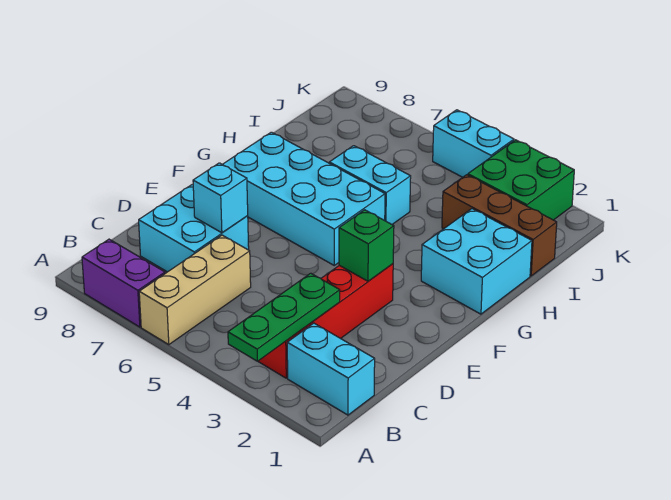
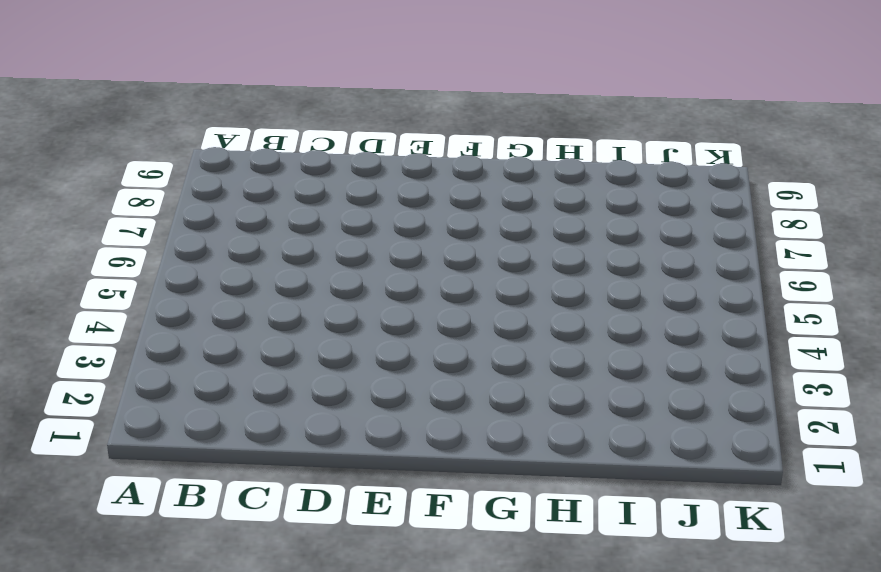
none -> tan brick A6:C6 level 1
none -> purple brick A7:A8 level 1
none -> cyan brick B1:B2 level 1

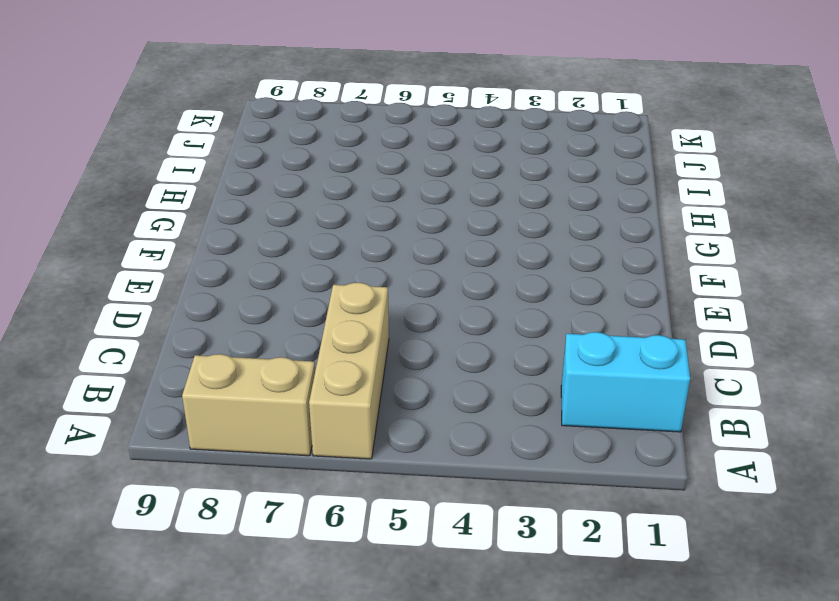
tan brick A7:A8 level 1 -> purple brick A7:A8 level 1
none -> red brick B3:E3 level 1
none -> cyan brick C7:D8 level 1
none -> cyan brick F5:G8 level 1

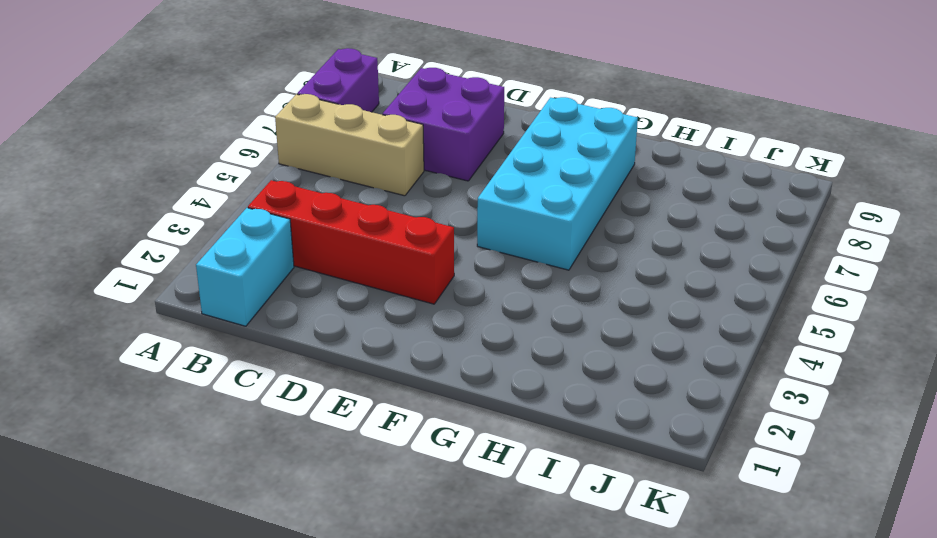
purple brick C7:D8 level 1 -> cyan brick C7:D8 level 1
none -> cyan brick G1:H2 level 1
none -> cyan brick H5:H6 level 1
none -> brown brick I1:I3 level 1

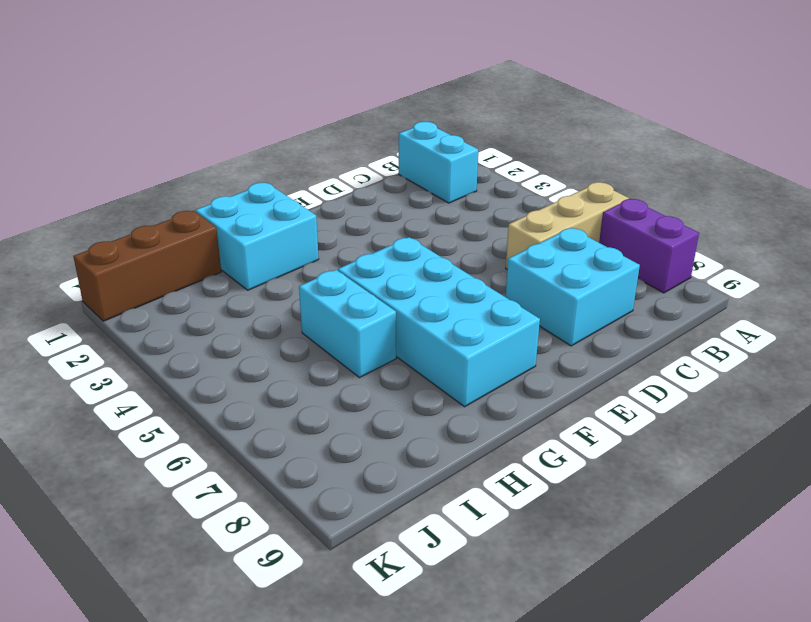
brown brick I1:K1 level 1 -> brown brick I1:I3 level 1
none -> red brick B3:E3 level 1
none -> green brick J2:K3 level 1
none -> cyan brick K4:K5 level 1

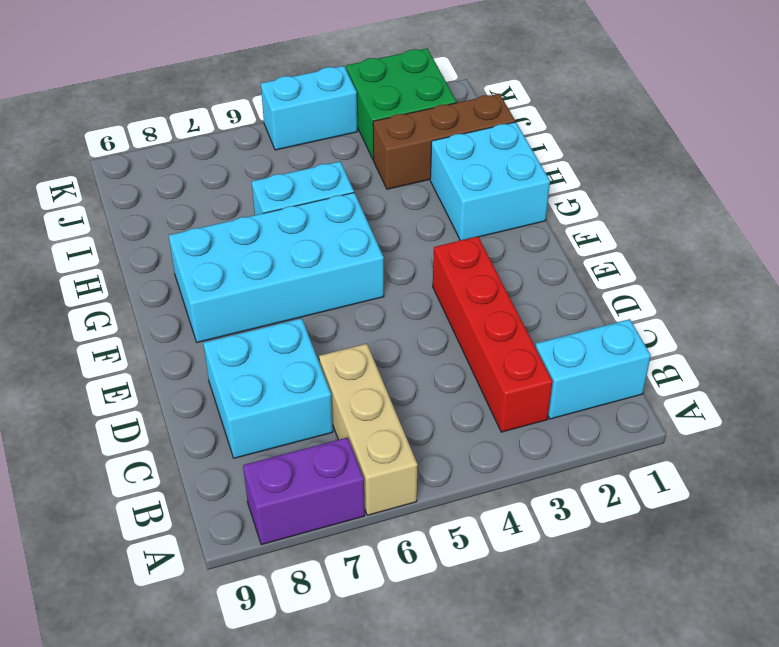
none -> green plate A3:C3 level 2
none -> cyan brick D7 level 2
none -> green brick E3 level 2

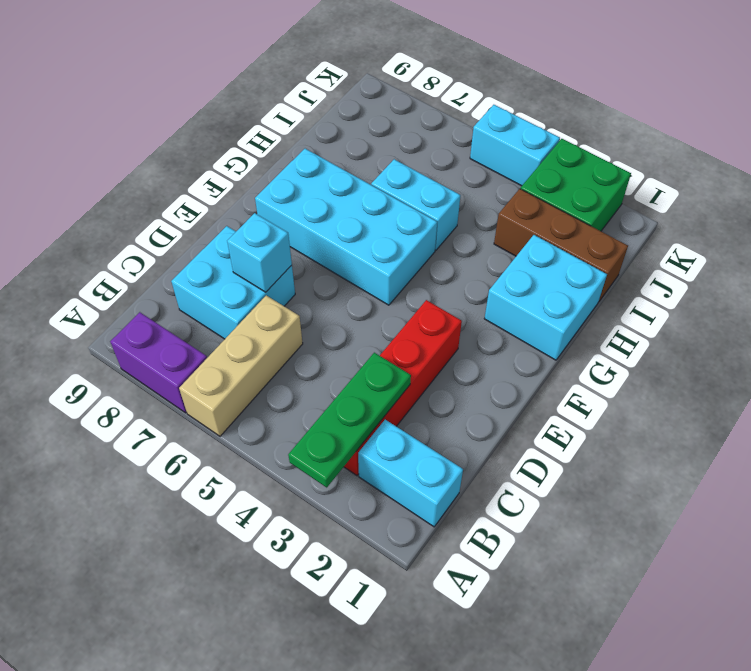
none -> green brick E3 level 2

